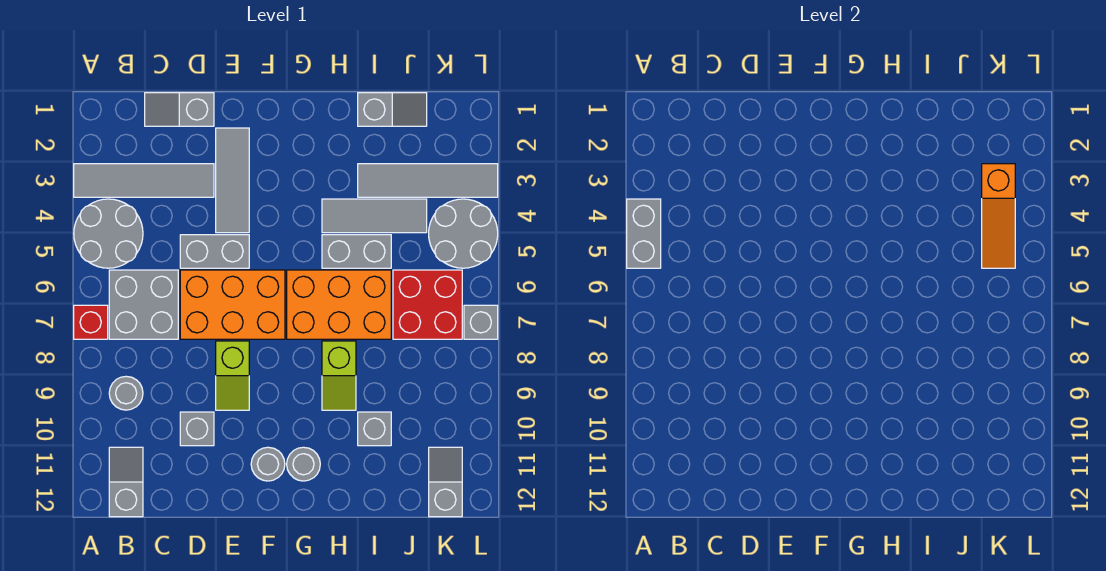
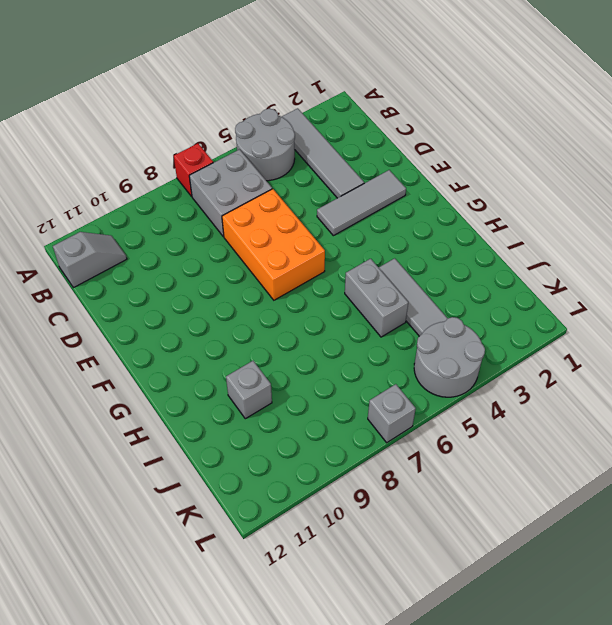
none -> grey round brick B9 level 1
none -> grey slope C1:D1 level 1 top D
none -> grey brick D5:E5 level 1

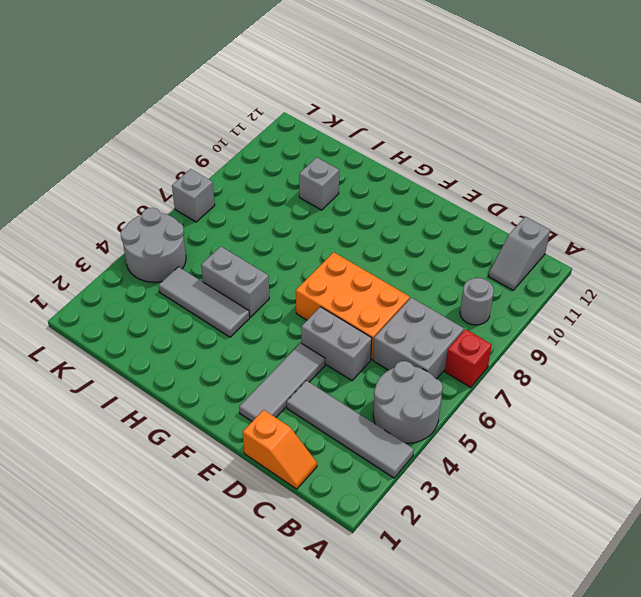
orange slope C1:D1 level 1 top D -> grey slope C1:D1 level 1 top D
none -> grey brick D10 level 1
none -> lime slope E8:E9 level 1 top 8
none -> grey round brick F11 level 1

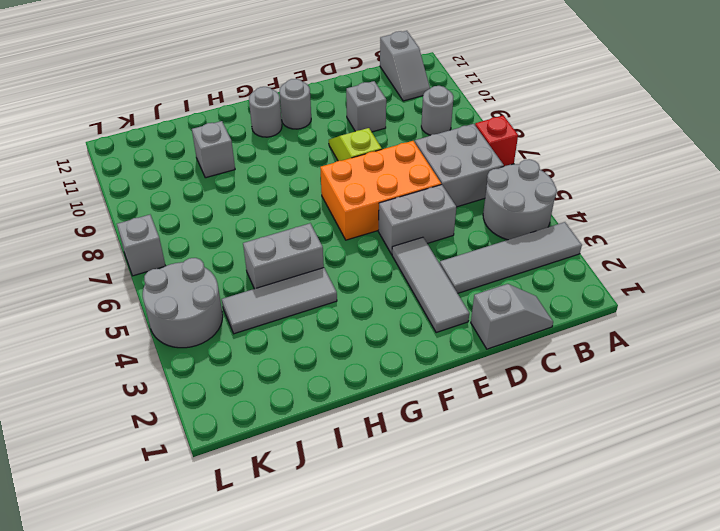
none -> orange brick G6:I7 level 1
none -> lime slope H8:H9 level 1 top 8
none -> grey slope I1:J1 level 1 top I

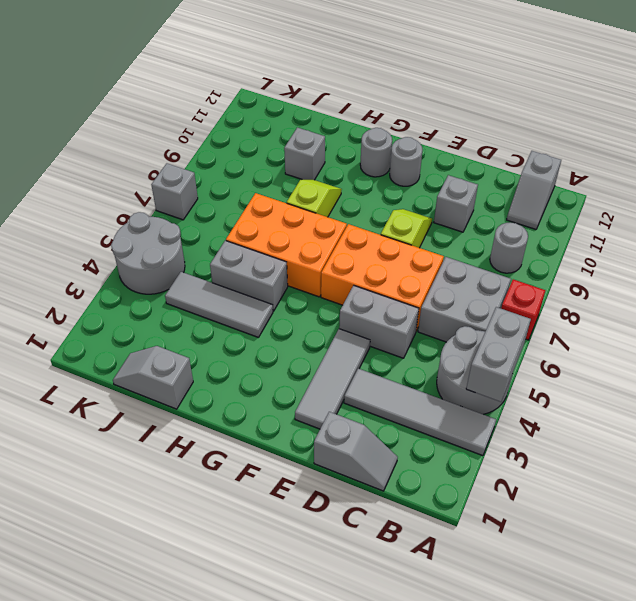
none -> grey tile I3:L3 level 1
none -> red brick J6:K7 level 1
none -> grey slope K11:K12 level 1 top 12

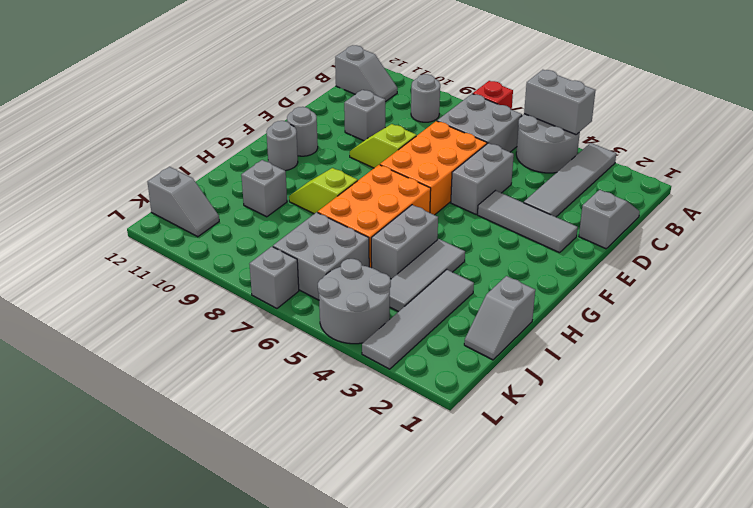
grey brick J6:K7 level 1 -> red brick J6:K7 level 1
none -> orange slope K3:K5 level 2 top 3

